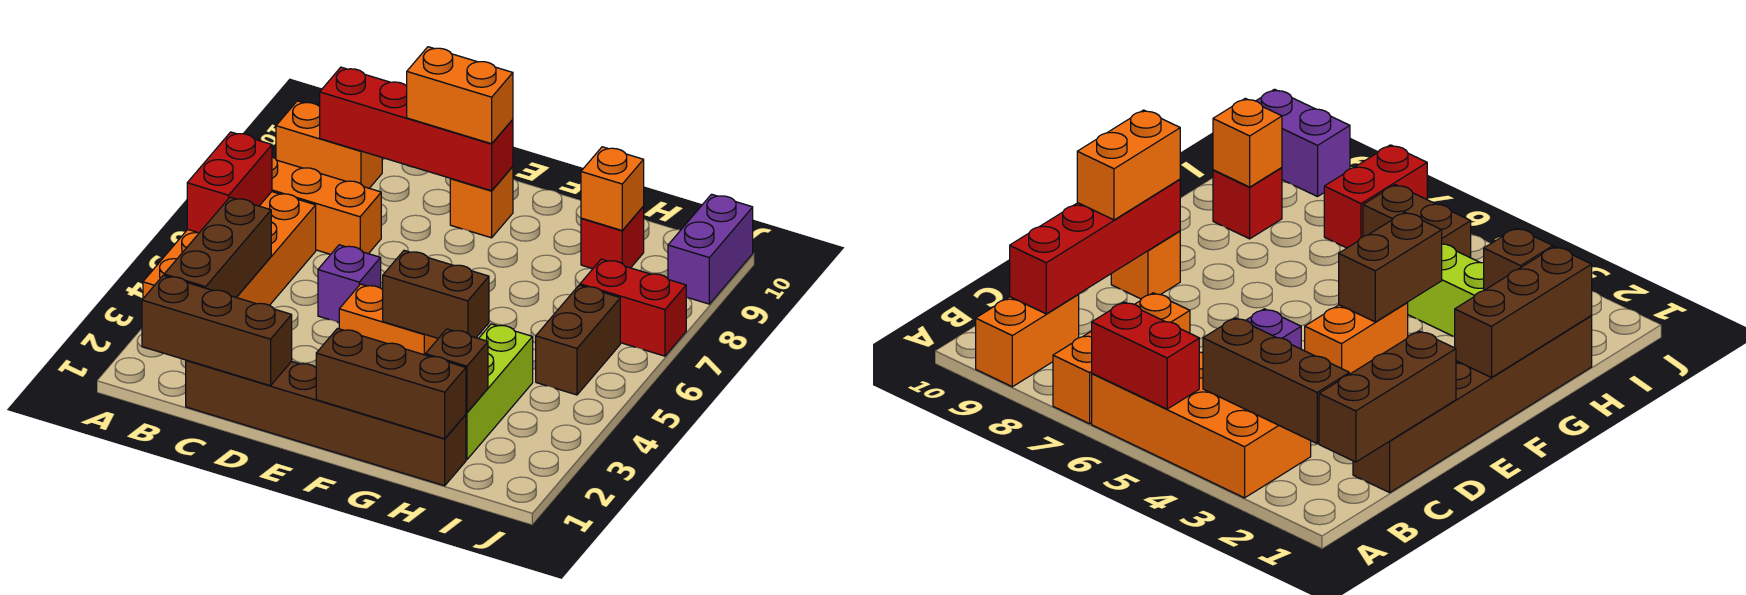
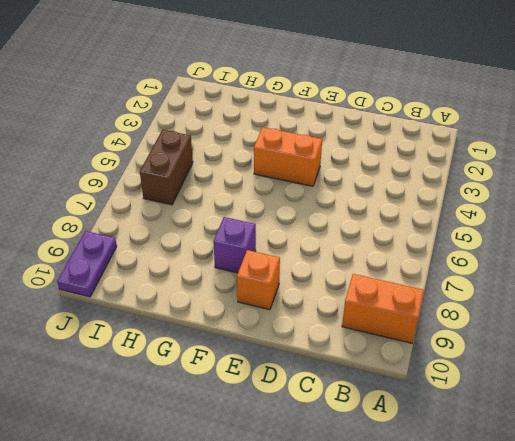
purple brick F8 level 1 -> purple brick D5 level 1
purple plate J9:J10 level 1 -> purple brick J9:J10 level 1
none -> orange brick A3:B6 level 1
none -> orange brick A7:C7 level 1
none -> brown brick C1:H1 level 1

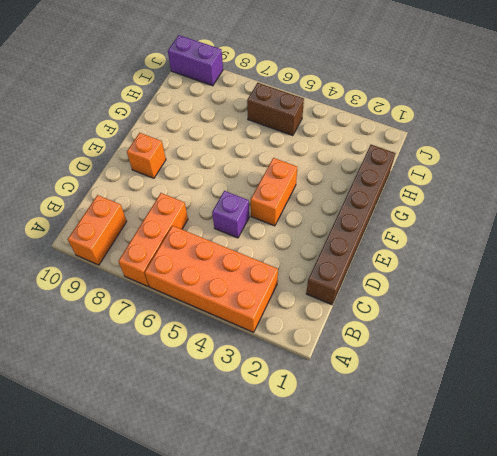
none -> lime brick H2:H4 level 1
none -> red brick H9 level 1
none -> red brick I7:J7 level 1

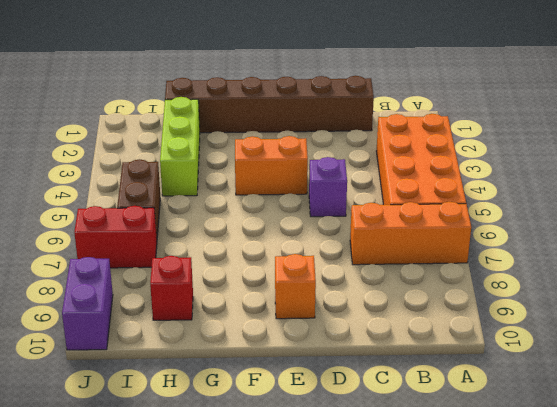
none -> orange brick A9:B9 level 1
none -> red brick A5:A6 level 2
none -> brown brick B1:D1 level 2

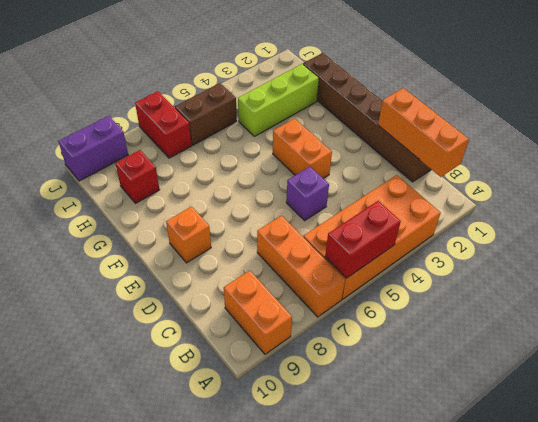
orange brick B1:D1 level 2 -> brown brick B1:D1 level 2
none -> brown brick B2:B4 level 2
none -> red brick B9:E9 level 2
none -> brown brick F1:H1 level 2

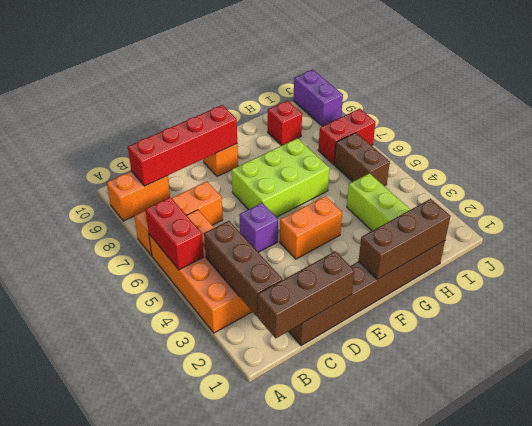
lime brick E6:G7 level 1 -> none
none -> brown brick F4:G4 level 2
none -> brown brick H2 level 2
none -> orange brick H9 level 2

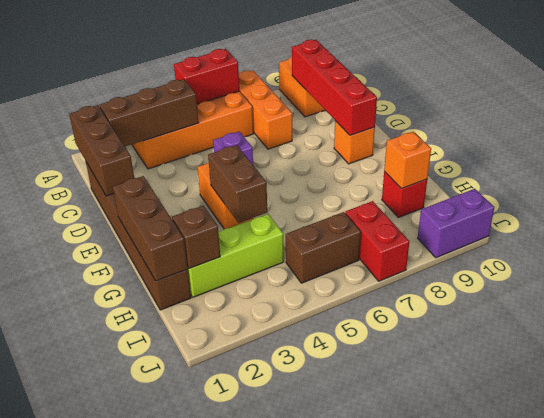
none -> orange brick D9:E9 level 3

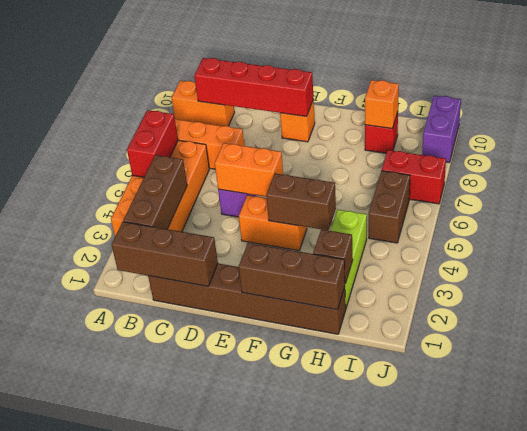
orange brick D5:E5 level 2 -> orange brick D9:E9 level 3

